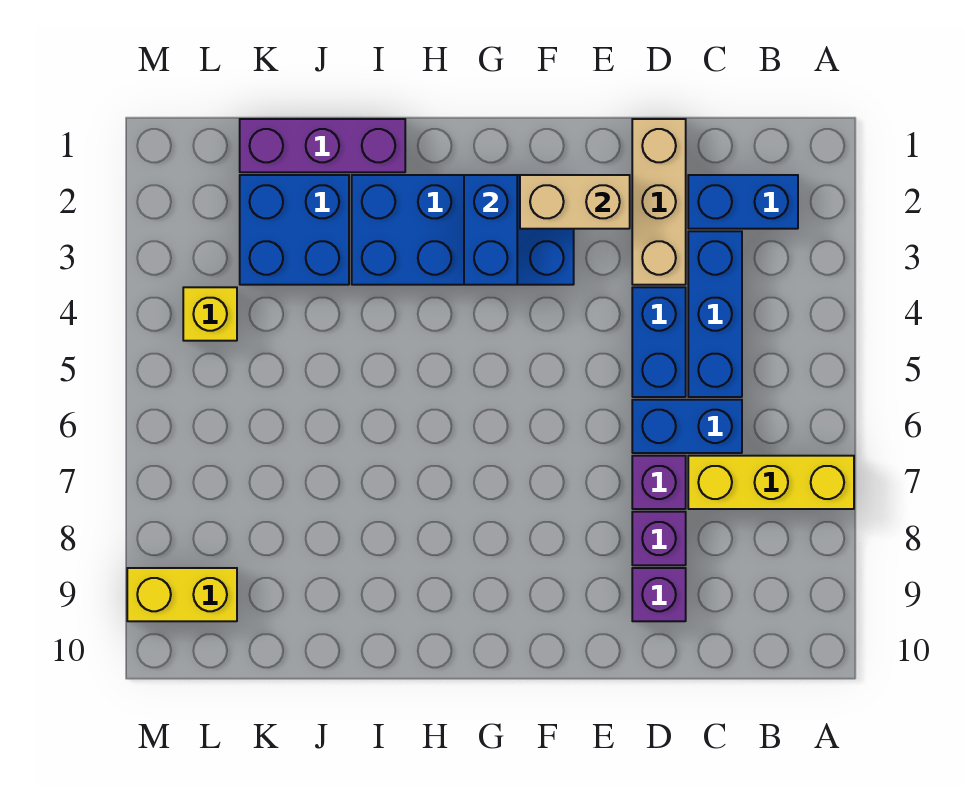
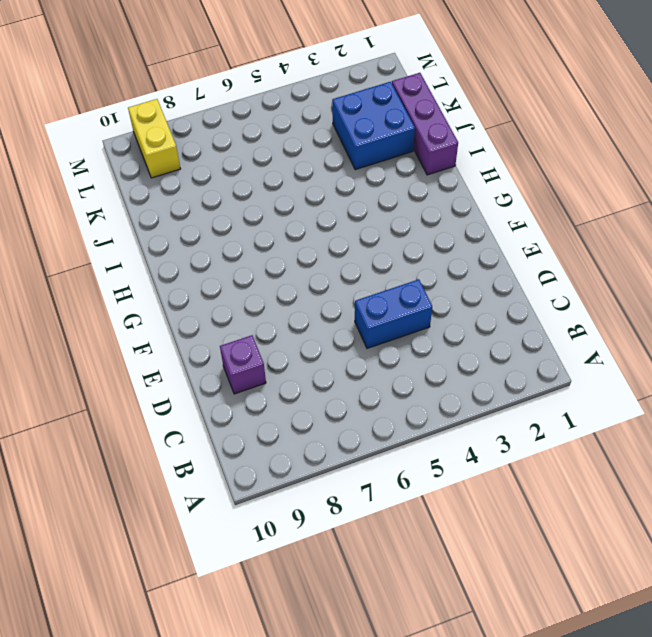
none -> yellow brick A7:C7 level 1
none -> blue brick B2:C2 level 1
none -> blue brick C3:C5 level 1

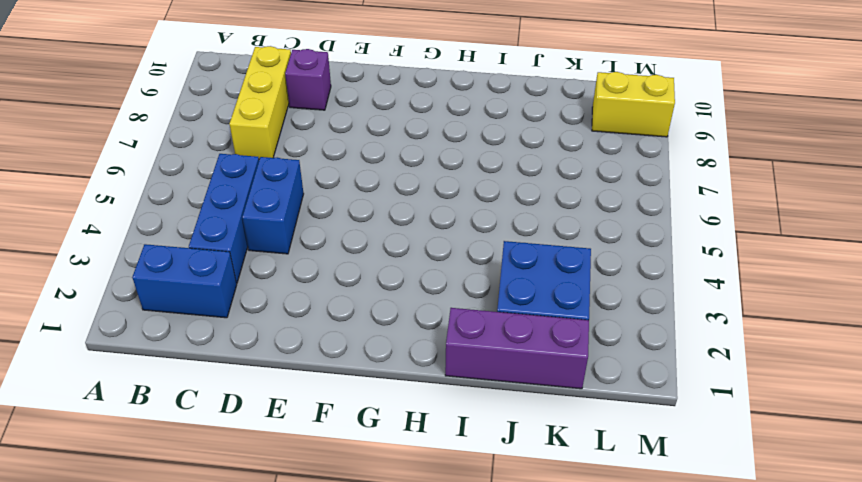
yellow brick C7:C9 level 1 -> yellow brick A7:C7 level 1
none -> blue brick C6:D6 level 1
none -> tan brick D1:D3 level 1
none -> purple brick D7 level 1

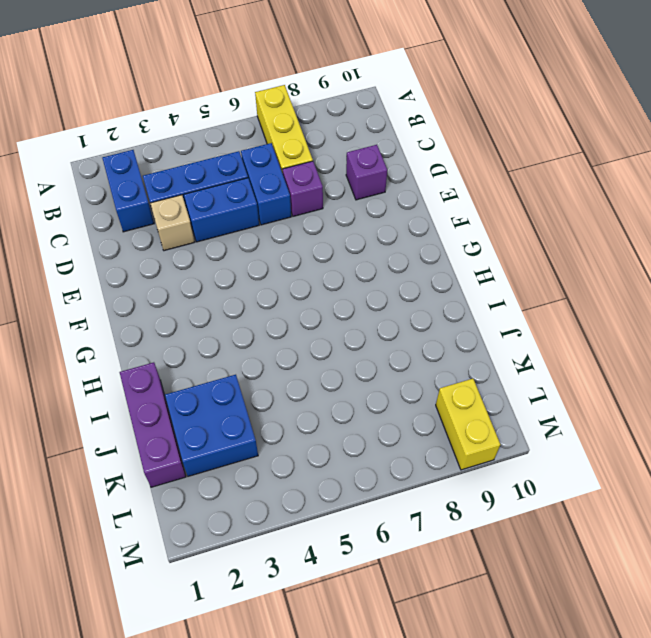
tan brick D3 level 1 -> tan brick D1:D3 level 1
none -> purple brick D8 level 1
none -> blue brick F2:I3 level 1
none -> yellow brick L4 level 1

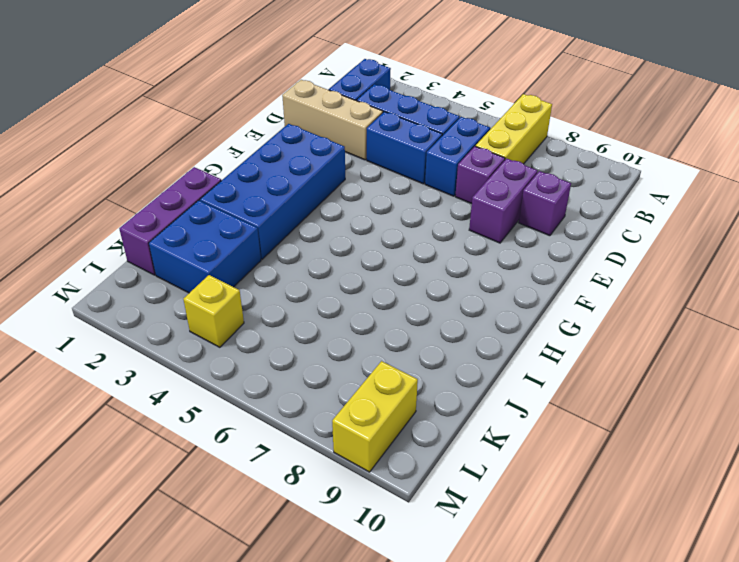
purple brick D8:E8 level 1 -> purple brick D8 level 1
none -> tan brick E2:F2 level 2
none -> blue brick G2:G3 level 2

